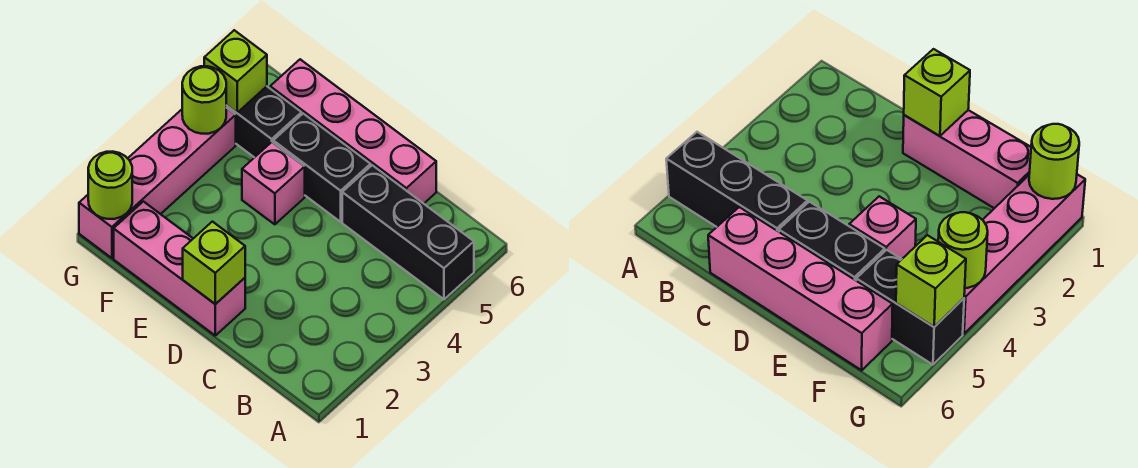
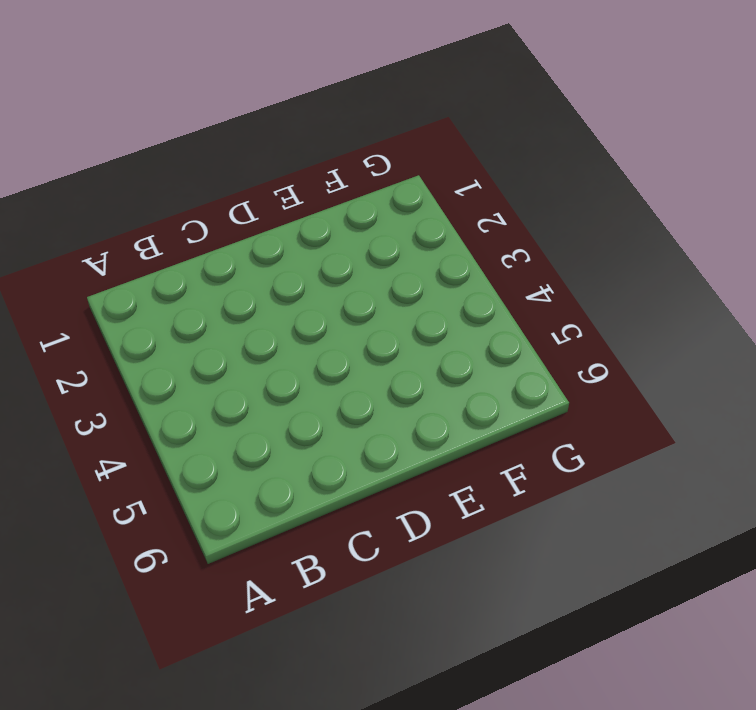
none -> black brick A5:C5 level 1
none -> pink brick C6:F6 level 1

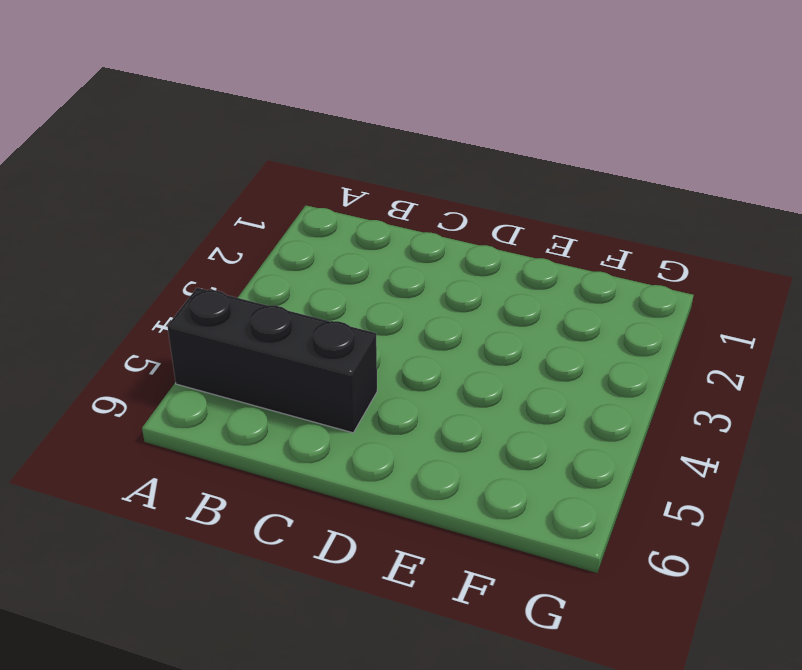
none -> pink brick C6:F6 level 1
none -> pink brick D1:F1 level 1

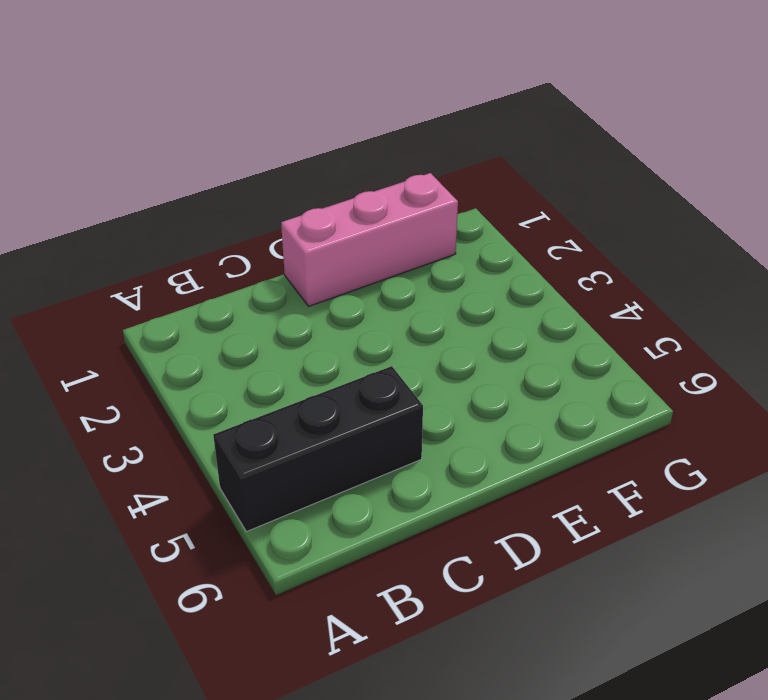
none -> pink brick C6:F6 level 1
none -> black brick D5:E5 level 1

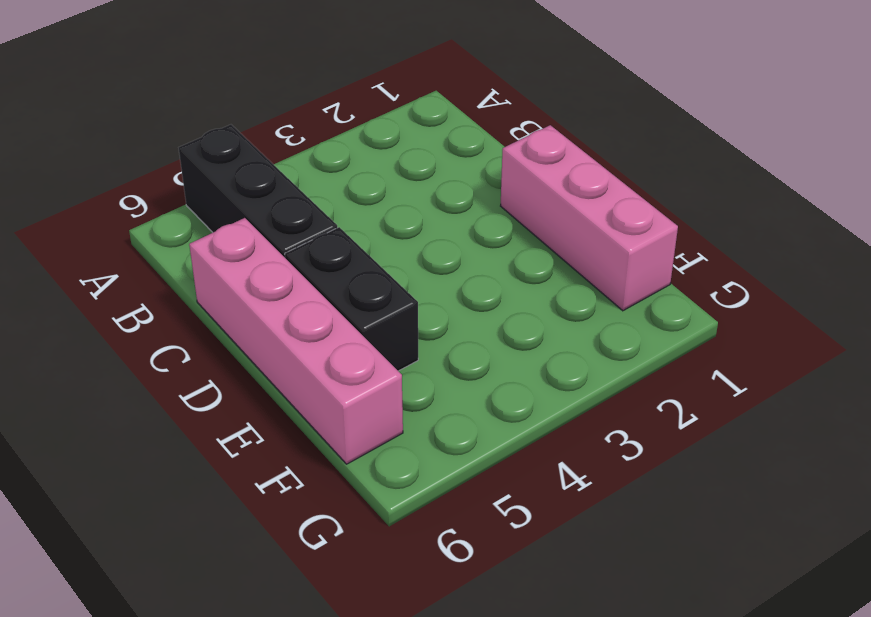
none -> pink brick E4 level 1
none -> black brick F5:G5 level 1

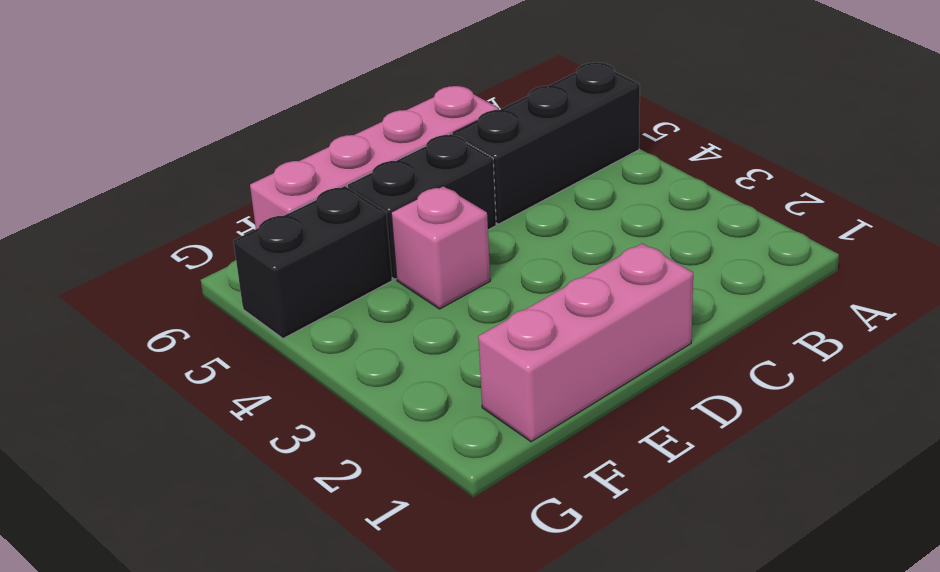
none -> pink brick G1:G4 level 1
none -> lime brick D1 level 2

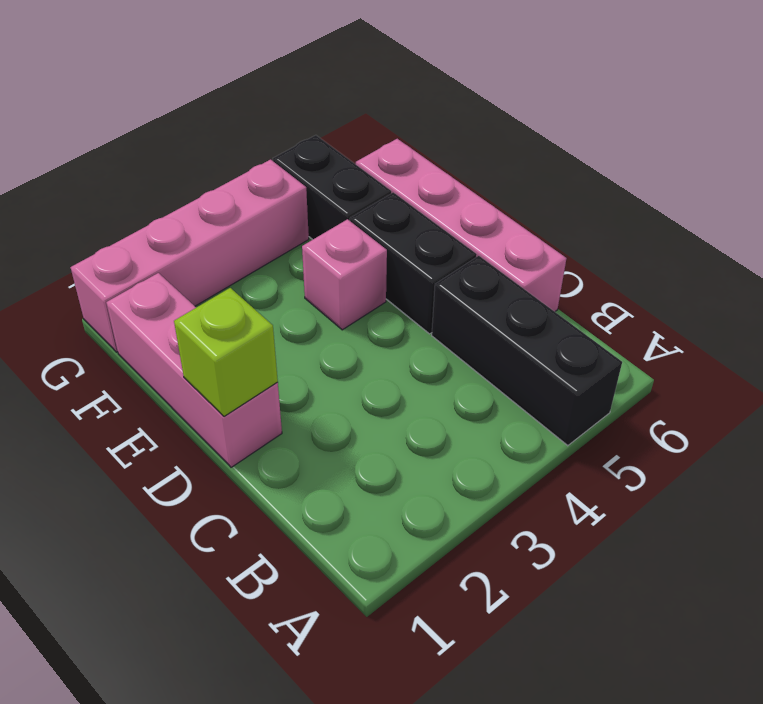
none -> lime round brick G1 level 2
none -> lime round brick G4 level 2

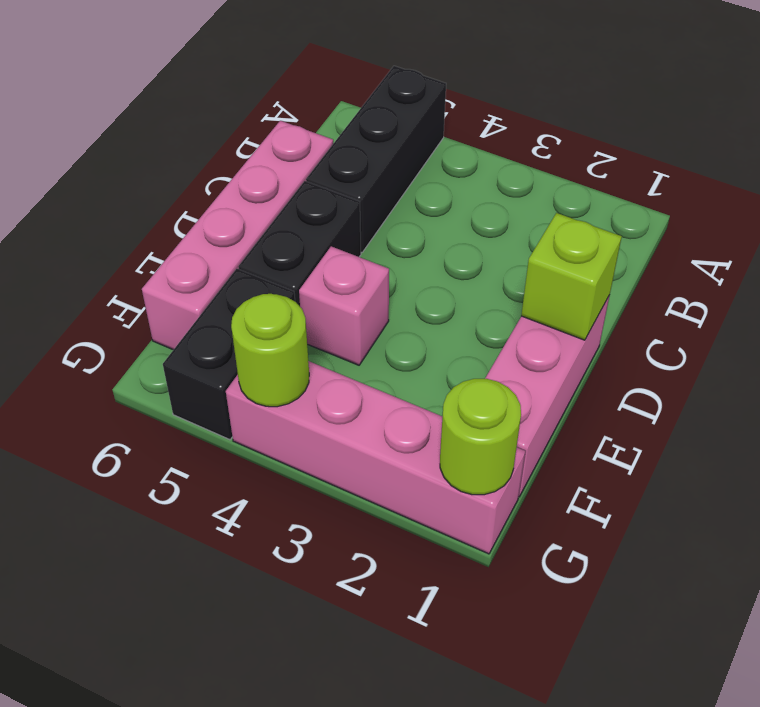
none -> lime brick G5 level 2

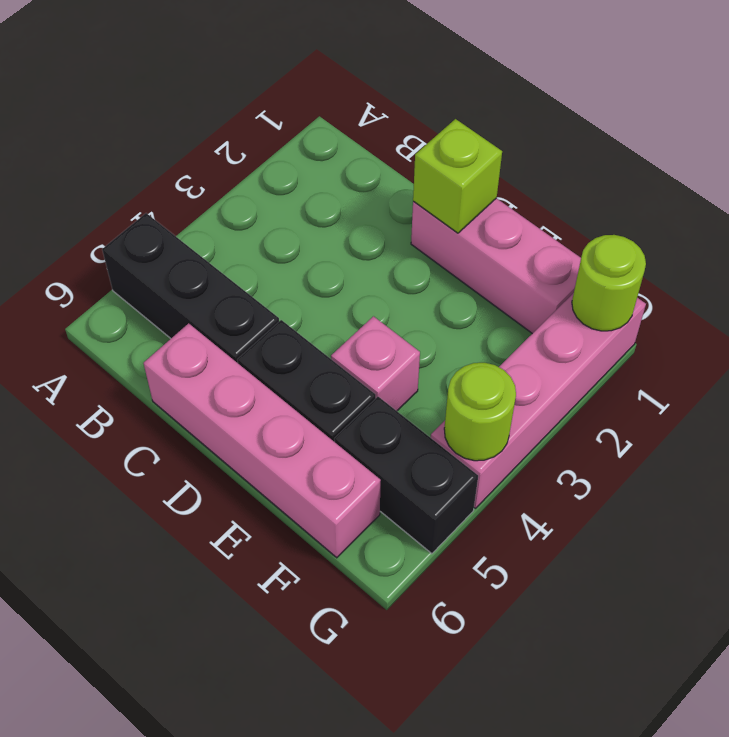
none -> lime brick G5 level 2

